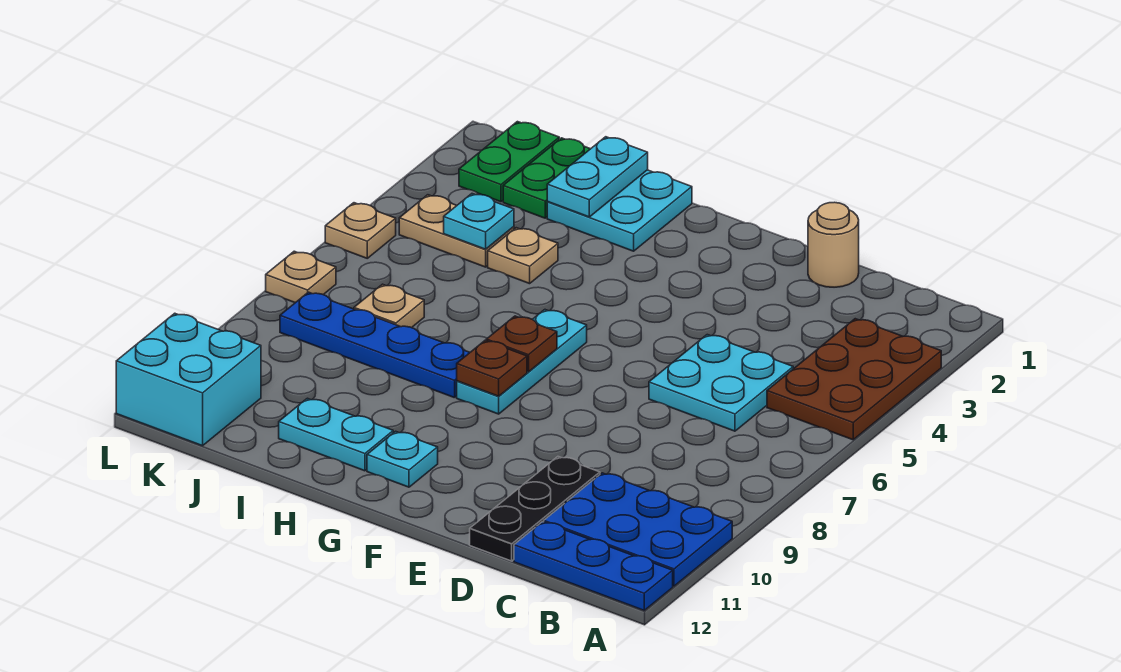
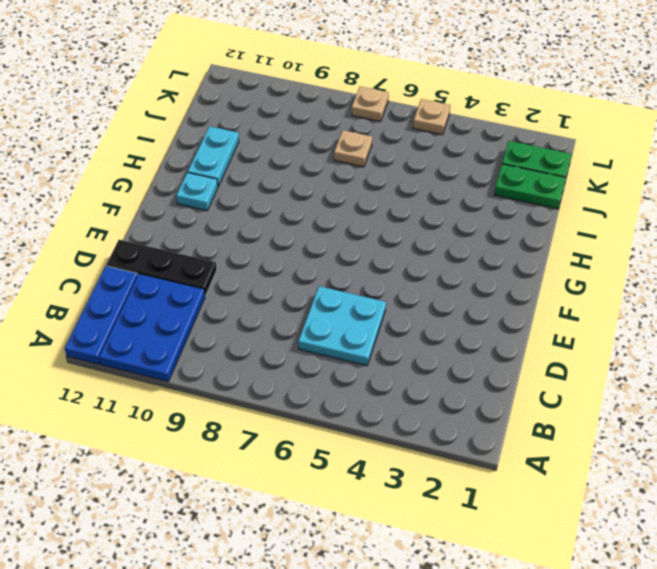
none -> brown plate A3:B5 level 1
none -> tan round brick D1 level 1
none -> cyan plate G6:G8 level 1

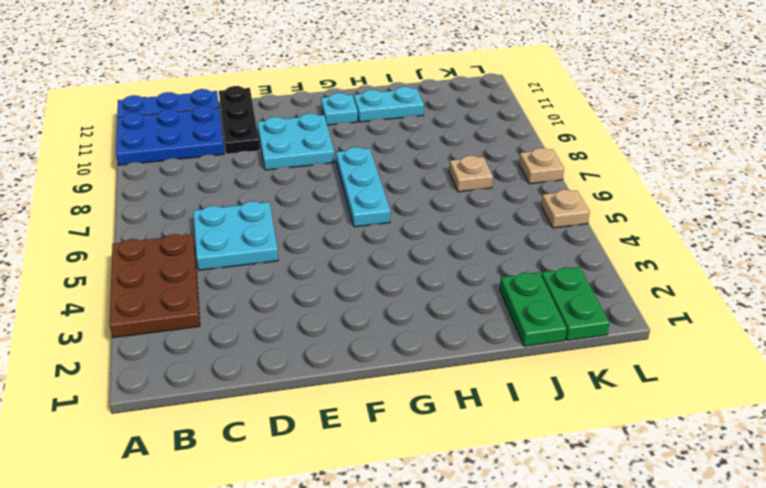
cyan plate E9:F10 level 1 -> cyan plate H1:I2 level 1
none -> tan round brick D1 level 1
none -> blue plate H8:K8 level 1
none -> tan plate I4 level 1

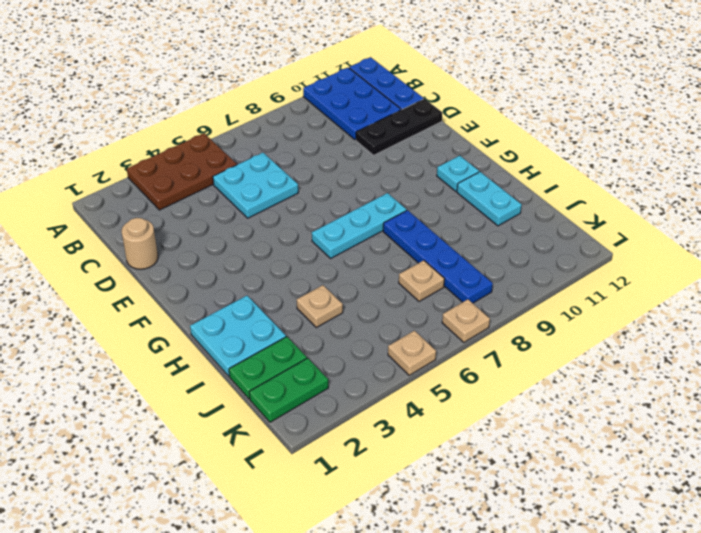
none -> tan plate J4:K4 level 1
none -> cyan brick K11:L12 level 1
none -> brown plate G7 level 2

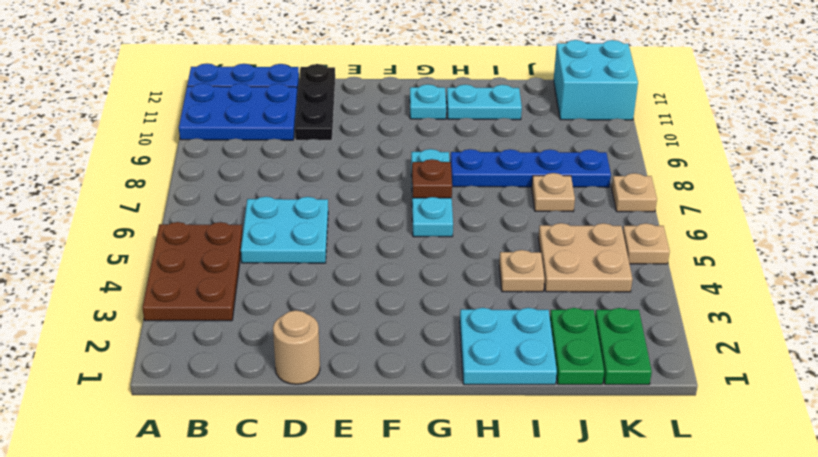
tan plate J4:K5 level 1 -> tan plate J4:K4 level 1
none -> brown plate G8 level 2
none -> cyan plate I1:I2 level 2
none -> cyan plate J4 level 2

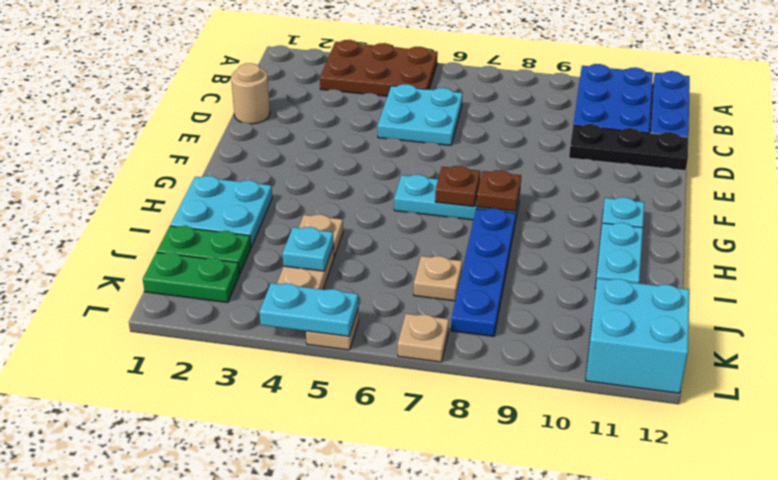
cyan plate L4:L5 level 2 -> cyan plate I1:I2 level 2

